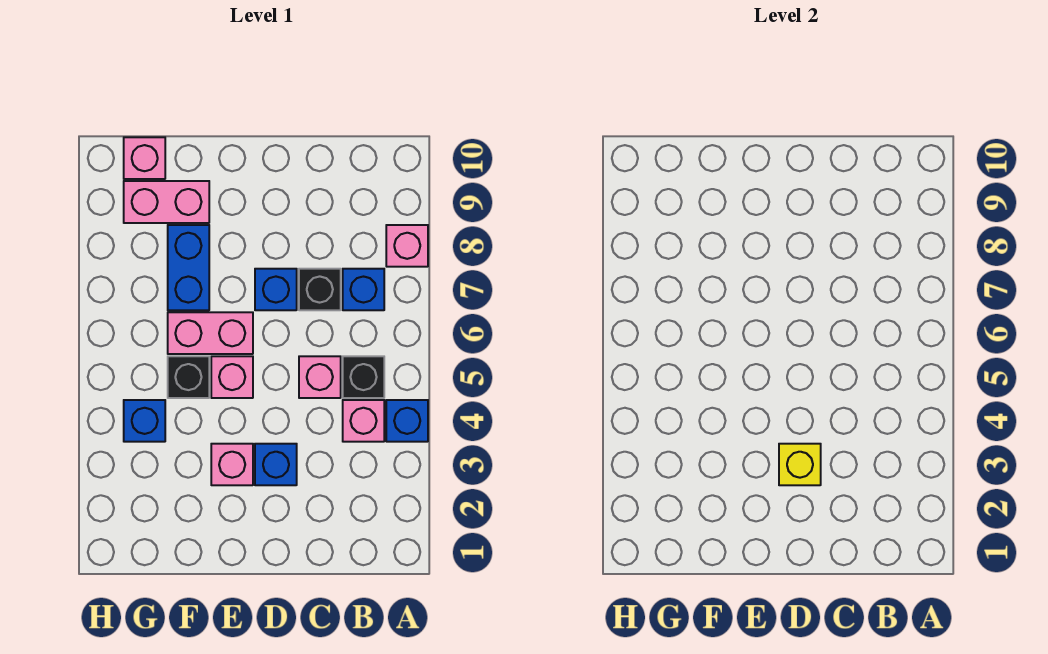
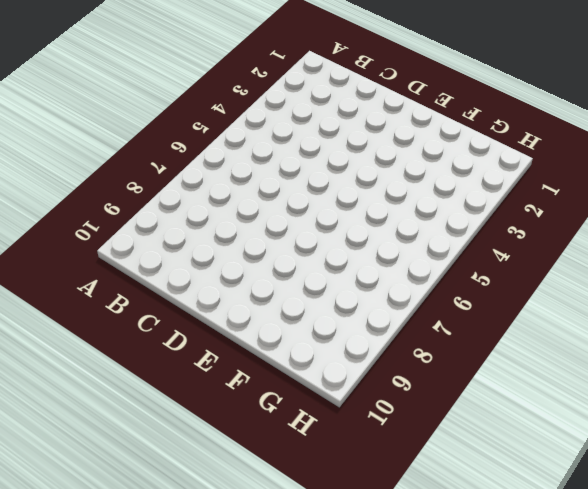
none -> blue brick A4 level 1
none -> pink brick A8 level 1
none -> pink brick B4 level 1

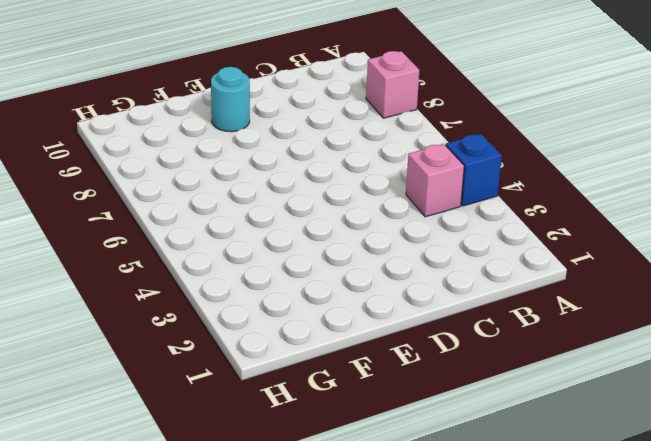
cyan round brick E9 level 1 -> none
none -> black brick B5 level 1
none -> blue brick B7 level 1
none -> pink brick C5 level 1

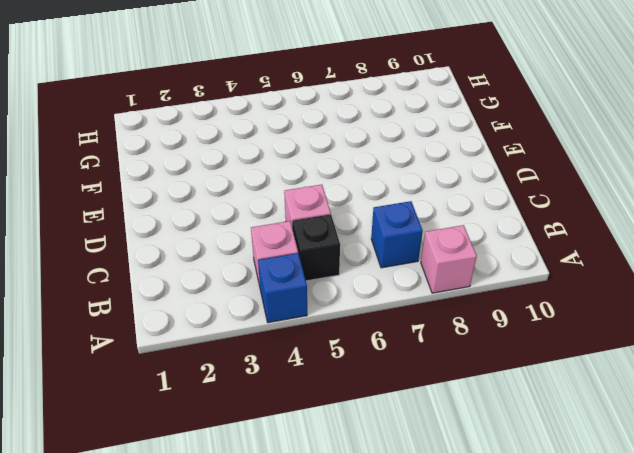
none -> black brick C7 level 1
none -> blue brick D3 level 1
none -> blue brick D7 level 1

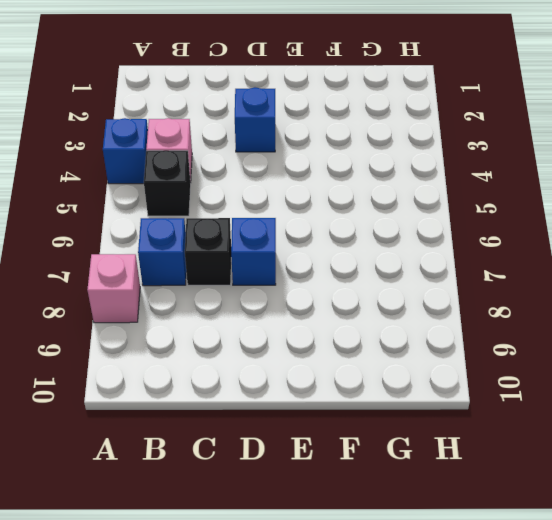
none -> pink brick C5 level 1
none -> pink brick E3 level 1
none -> pink brick E5 level 1

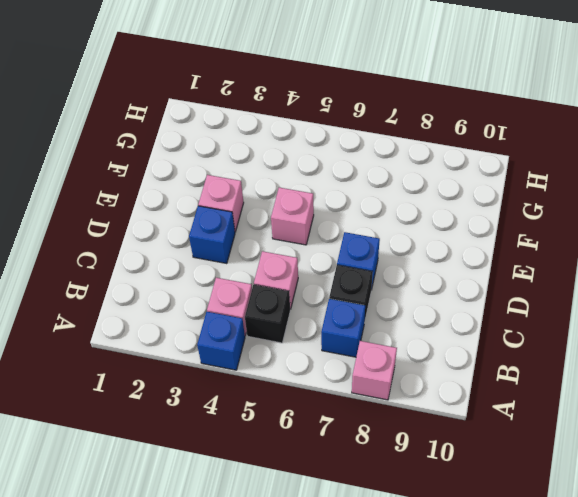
none -> pink brick E6:F6 level 1
none -> black brick F5 level 1
none -> blue brick F7:F8 level 1

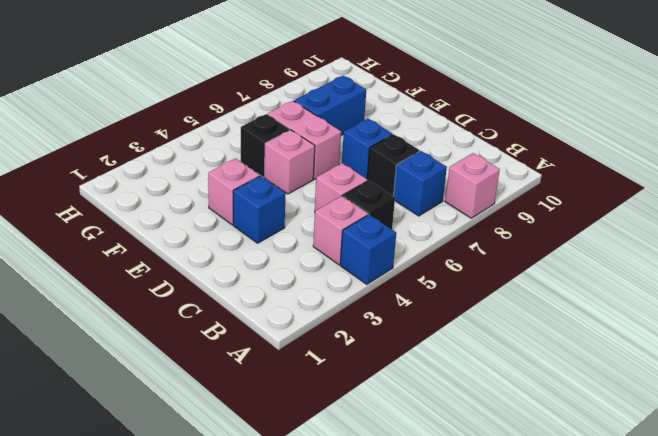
none -> pink brick F9:G9 level 1
none -> blue brick G4 level 1
none -> pink brick G10 level 1

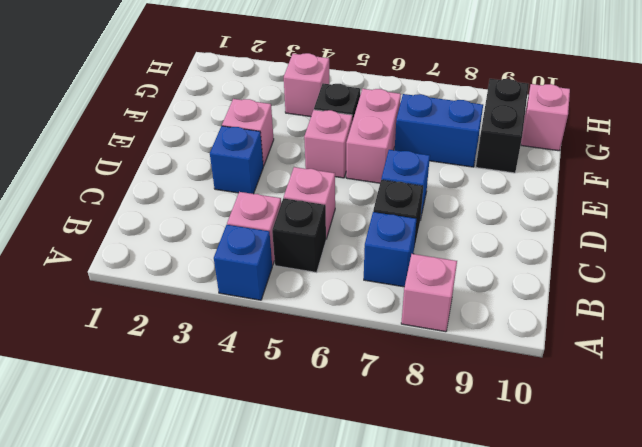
black brick F9:G9 level 1 -> pink brick F9:G9 level 1
pink brick G4 level 1 -> blue brick G4 level 1
none -> yellow brick D3 level 2

